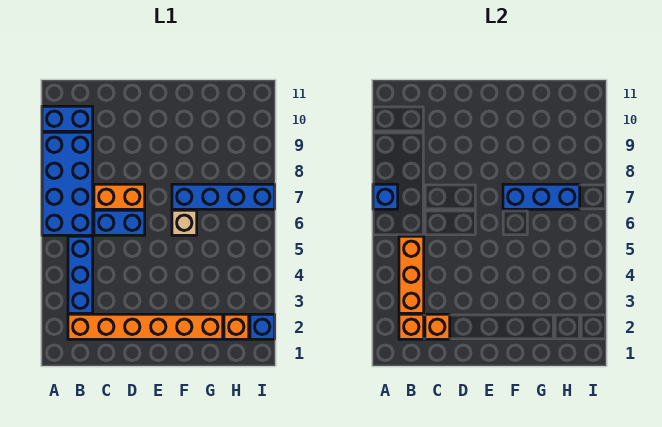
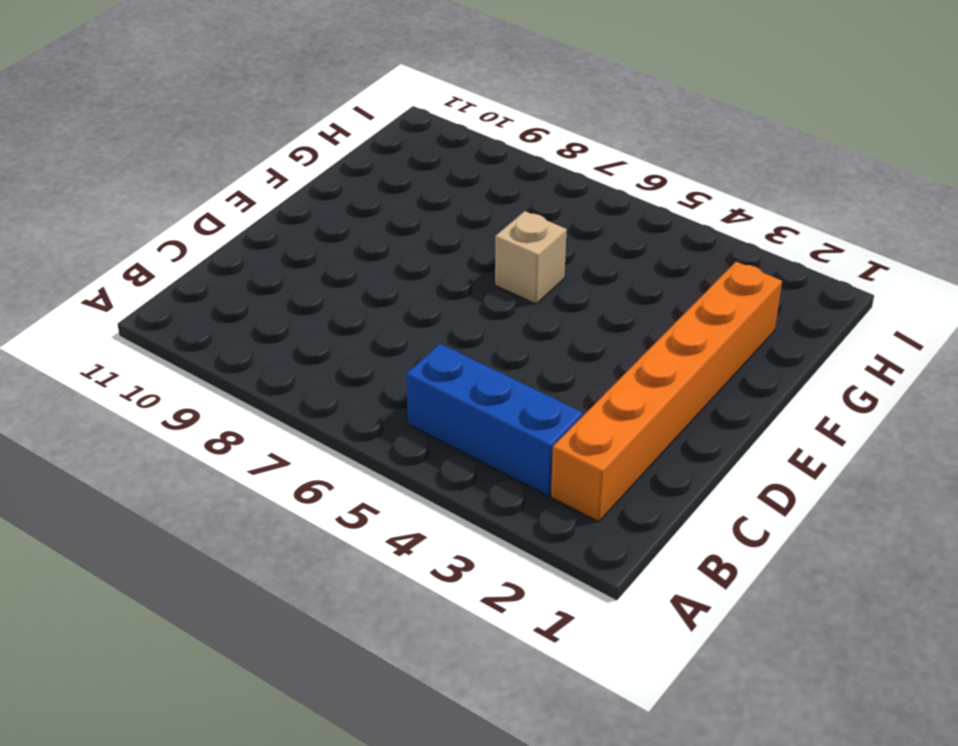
none -> blue brick A6:B9 level 1
none -> blue brick A10:B10 level 1
none -> blue brick C6:D6 level 1

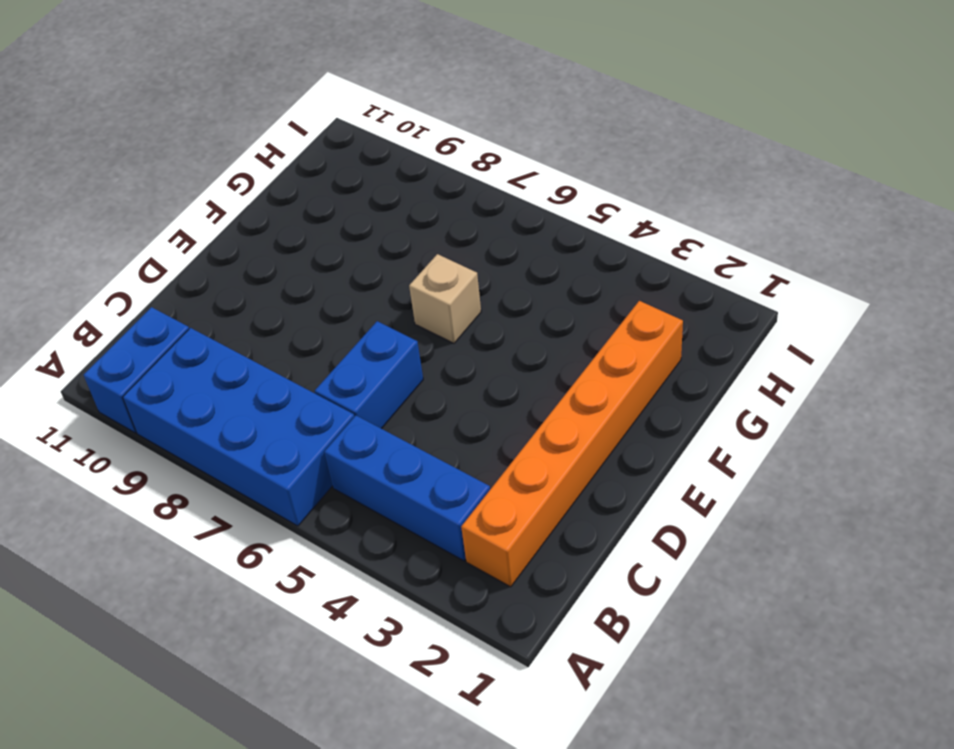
none -> orange brick C7:D7 level 1
none -> blue brick F7:I7 level 1
none -> orange brick H2 level 1

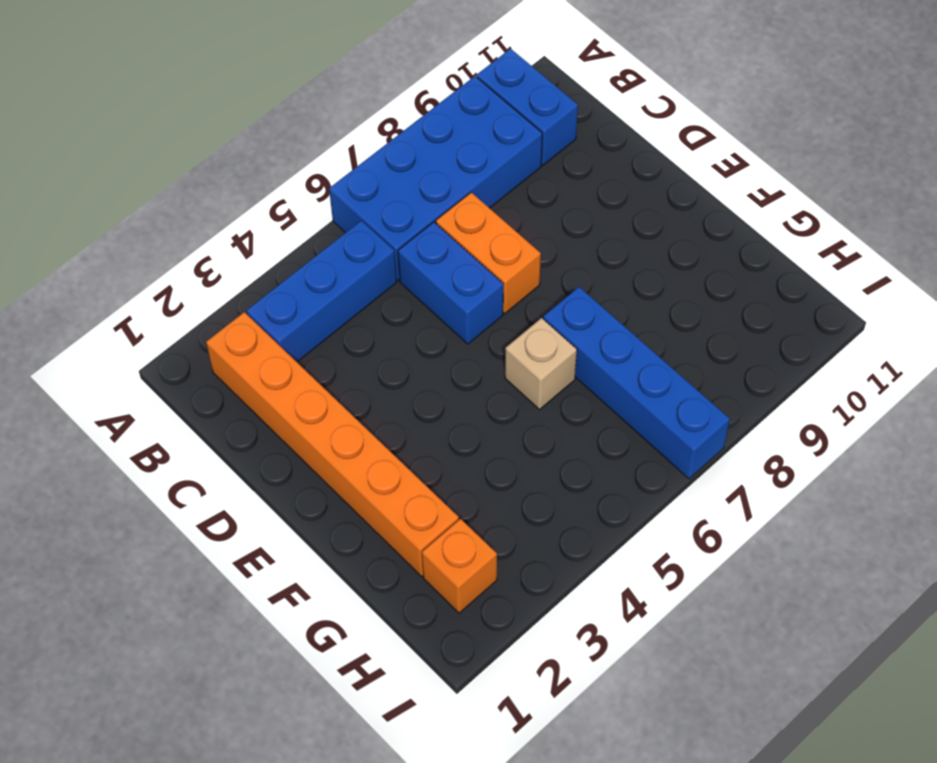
none -> blue brick I2 level 1
none -> blue brick A7 level 2
none -> orange brick B2 level 2

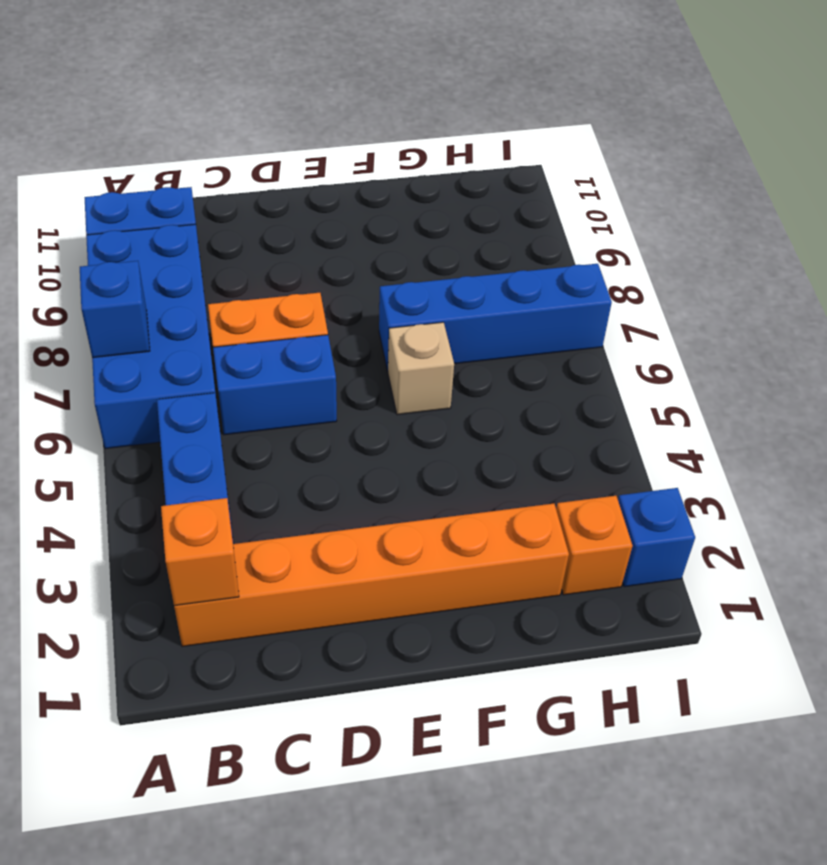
none -> orange brick B3:B5 level 2
none -> orange brick C2 level 2
none -> blue brick F7:H7 level 2

